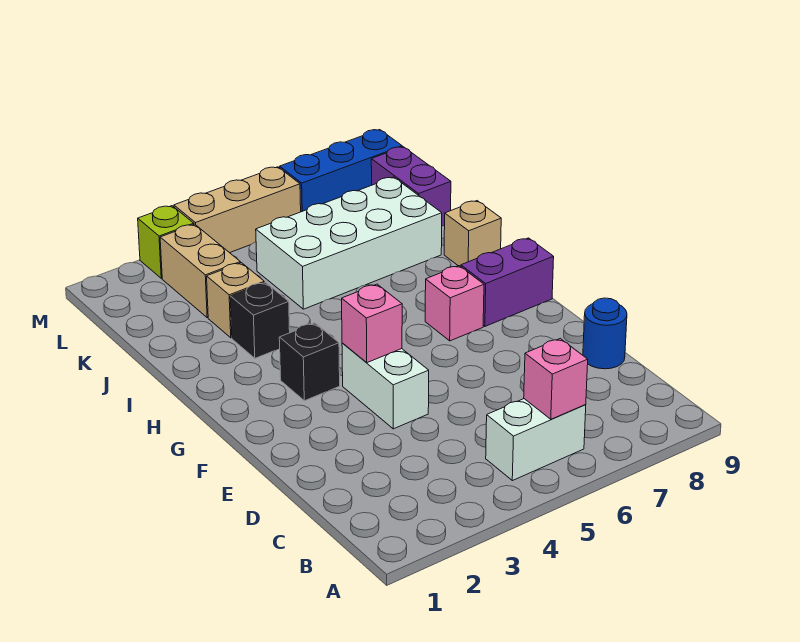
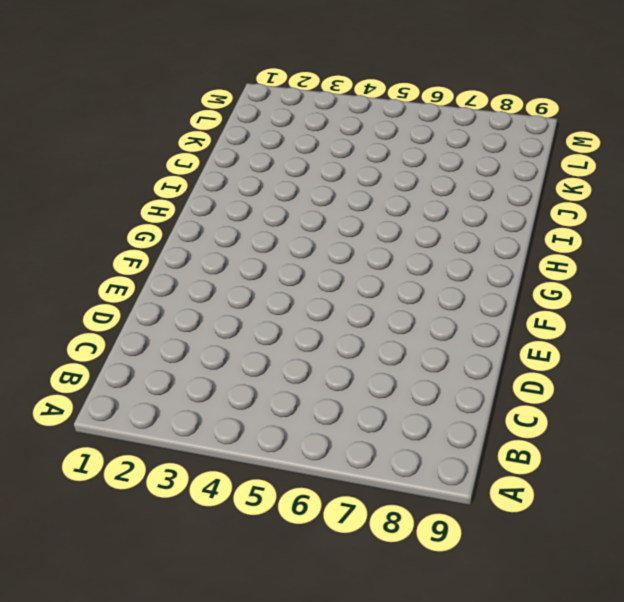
none -> white brick B5:B6 level 1
none -> blue round brick D9 level 1
none -> white brick E4:F4 level 1

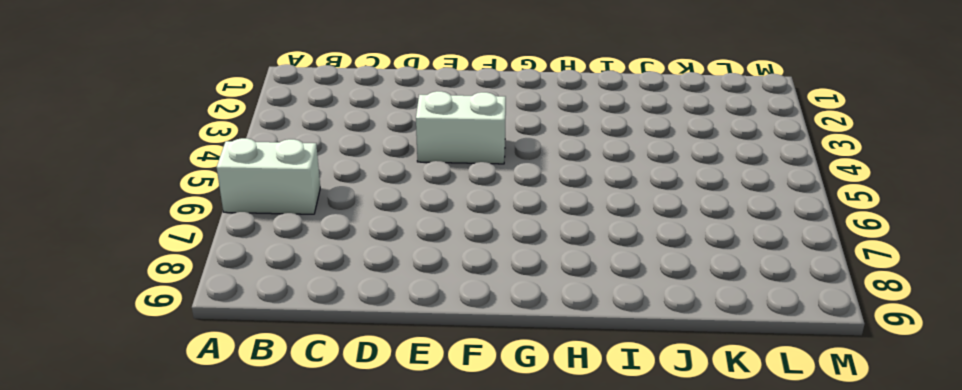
white brick A6:B6 level 1 -> white brick B5:B6 level 1
none -> blue round brick D9 level 1
none -> black brick G3 level 1
none -> pink brick G7 level 1

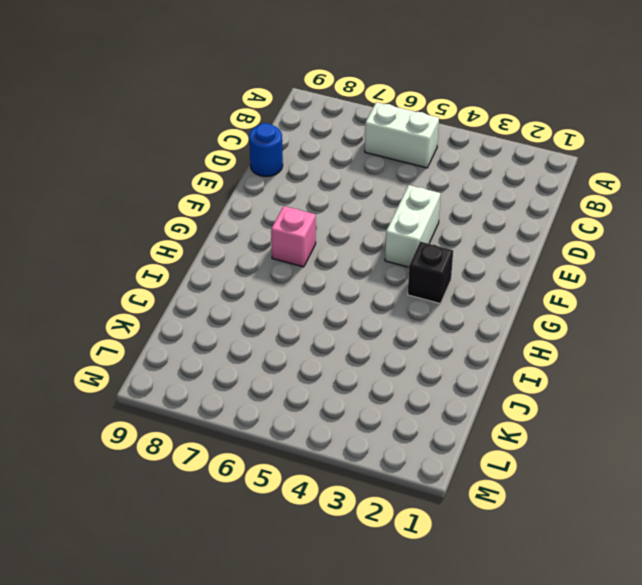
none -> purple brick G8:G9 level 1
none -> black brick I3 level 1
none -> tan brick I9 level 1

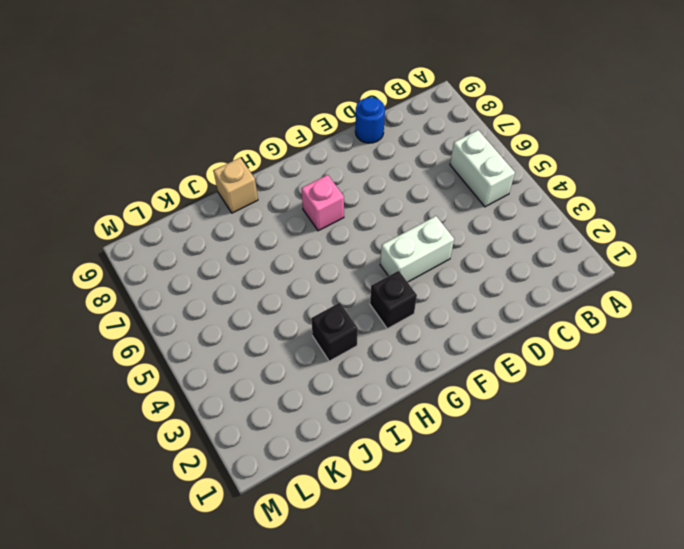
none -> purple brick G8:G9 level 1
none -> tan brick J3 level 1
none -> white brick J5:K8 level 1

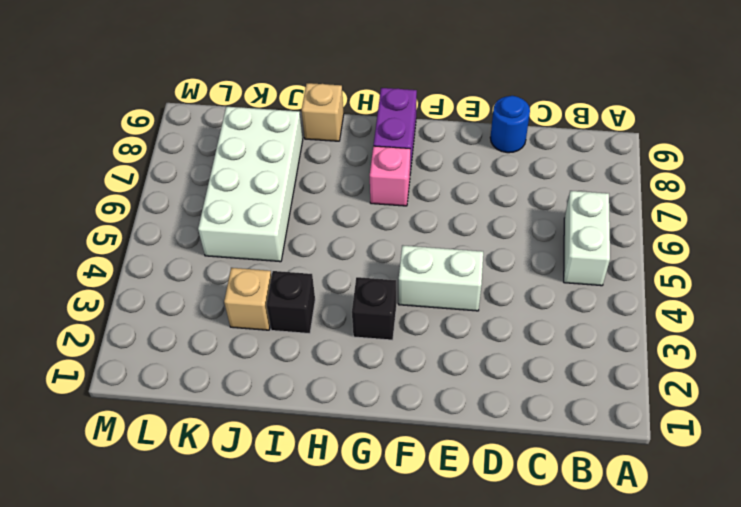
none -> tan brick K3:L3 level 1
none -> purple brick K9:L9 level 1
none -> lime brick M3 level 1

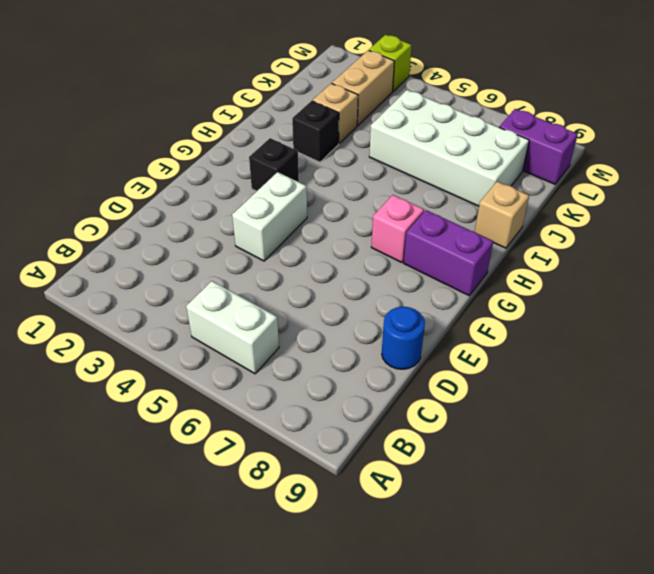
purple brick L8:L9 level 1 -> purple brick K9:L9 level 1
none -> tan brick M4:M6 level 1
none -> blue brick M7:M9 level 1
none -> pink brick B6 level 2

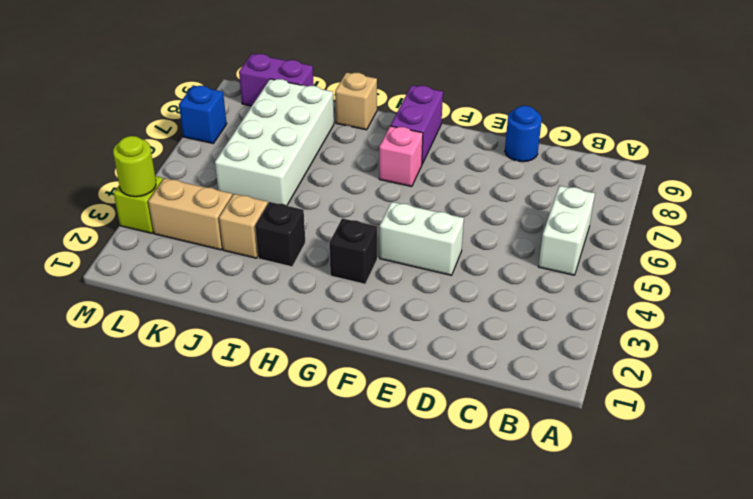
lime round brick M3 level 2 -> none
blue brick M7 level 1 -> blue brick M7:M9 level 1
none -> tan brick M4:M6 level 1
none -> pink brick B6 level 2
none -> pink brick F4 level 2

